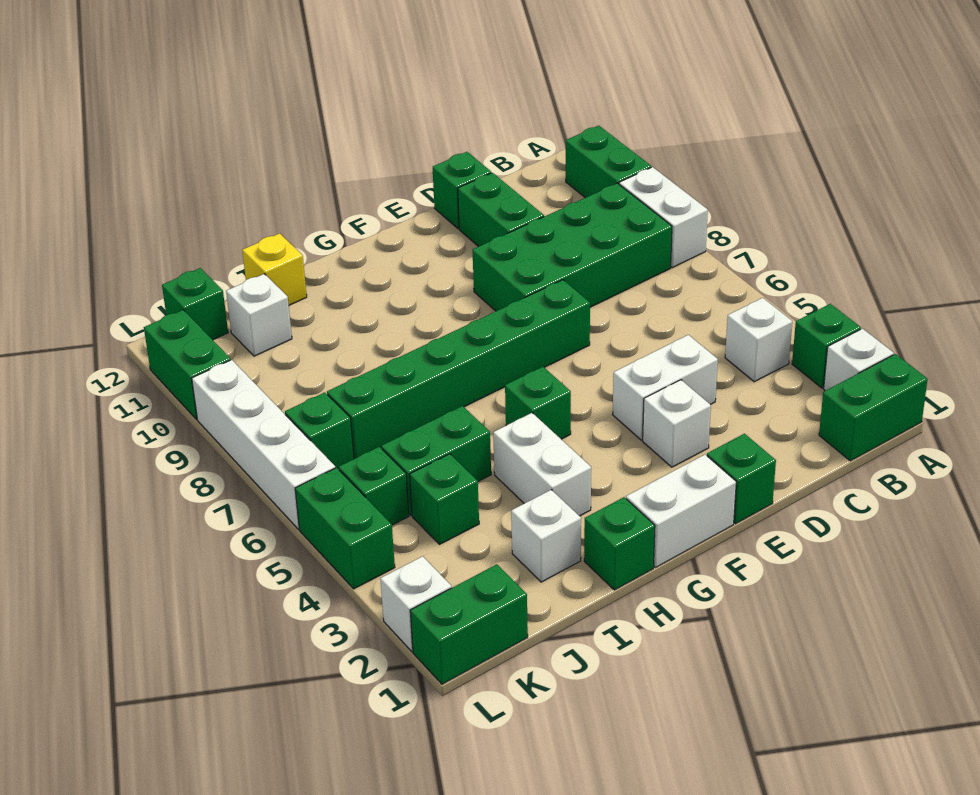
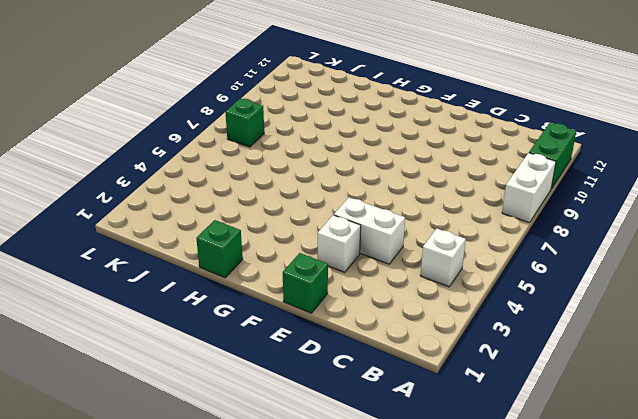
none -> green brick A1:B1 level 1
none -> white brick A2 level 1
none -> green brick A3 level 1
none -> green brick B8:E9 level 1

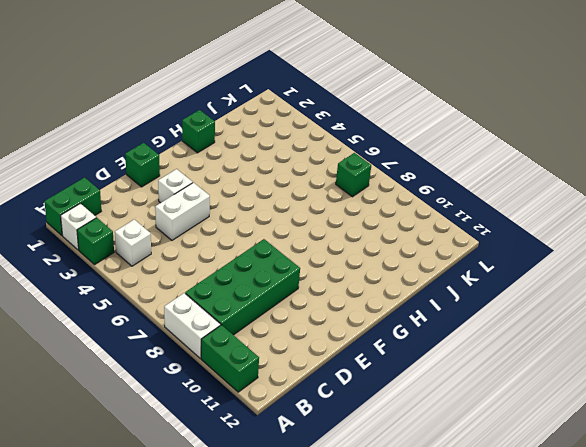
none -> green brick D10:D11 level 1
none -> green brick D12 level 1
none -> green brick E7:J7 level 1
none -> white brick F1:G1 level 1

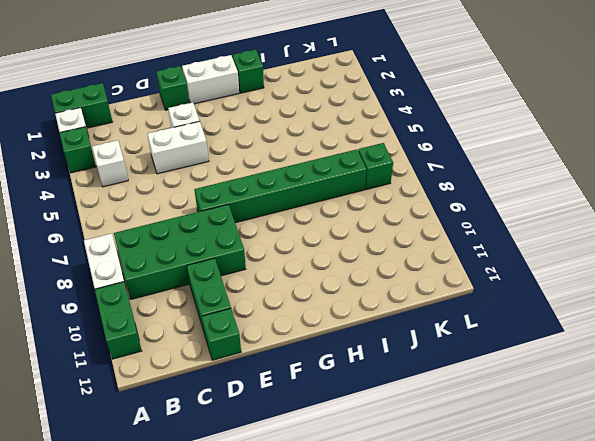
none -> green brick G5 level 1
none -> white brick H3:H4 level 1
none -> white brick I2 level 1
none -> green brick I5:J5 level 1

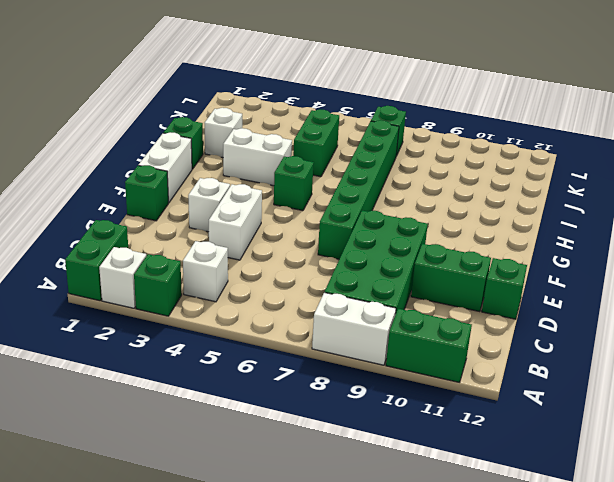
none -> yellow brick I12 level 1
none -> green brick J4 level 1
none -> white brick J11 level 1
none -> green brick K1:L1 level 1

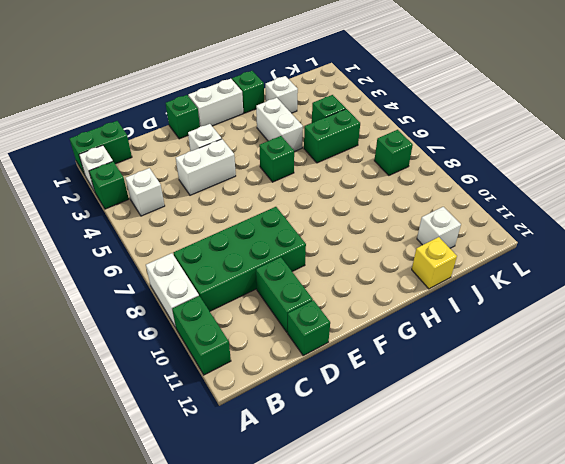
none -> green brick E7:J7 level 1
none -> green brick K1:L1 level 1
none -> green brick K5 level 1
none -> green brick K12 level 1

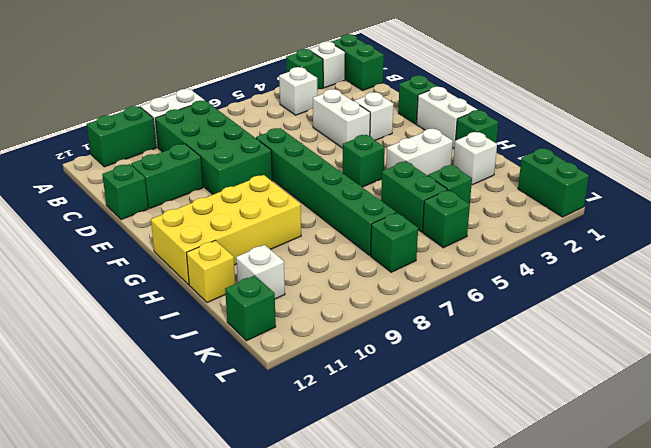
yellow brick G9:H12 level 1 -> none
none -> white brick L2 level 1
none -> green brick L4:L5 level 1
none -> white brick L6:L9 level 1
none -> green brick L10:L11 level 1

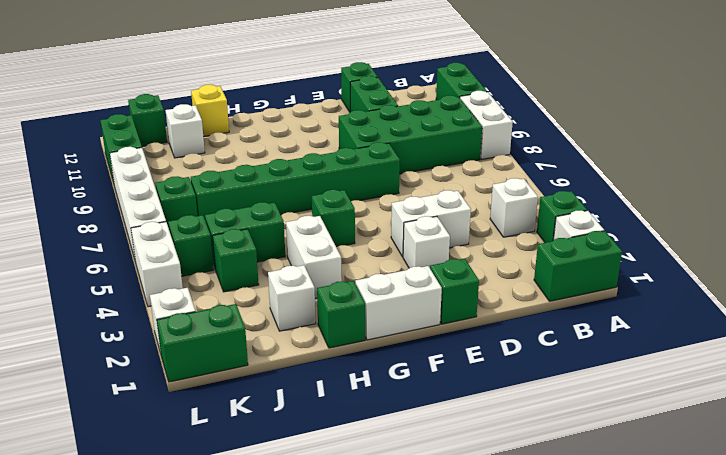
white brick L4:L5 level 1 -> green brick L4:L5 level 1

